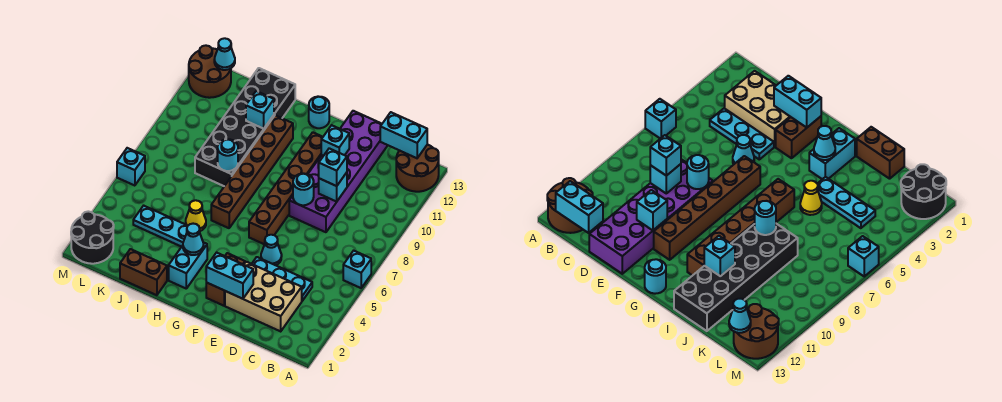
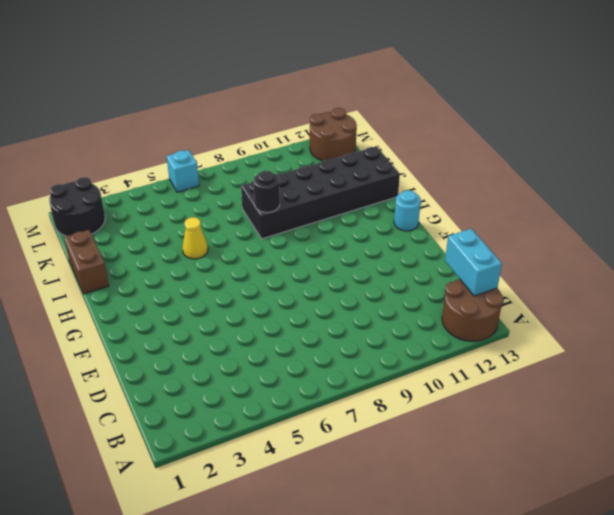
black round brick I8 level 2 -> cyan round brick I8 level 2
none -> cyan brick A6 level 1
none -> tan brick C2:E3 level 1
none -> cyan plate C4:E4 level 1

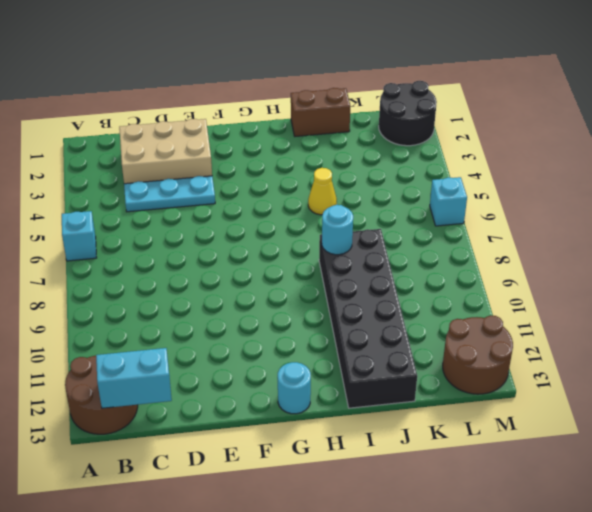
none -> purple brick D8:E13 level 1
none -> cyan cone E5 level 1
none -> brown brick F2:F3 level 1

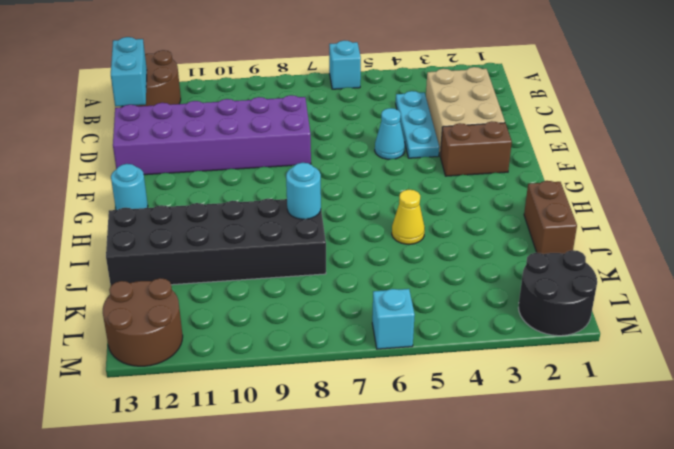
none -> brown brick F6:F11 level 1
none -> cyan brick H2:H3 level 1
none -> brown brick H6:H11 level 1

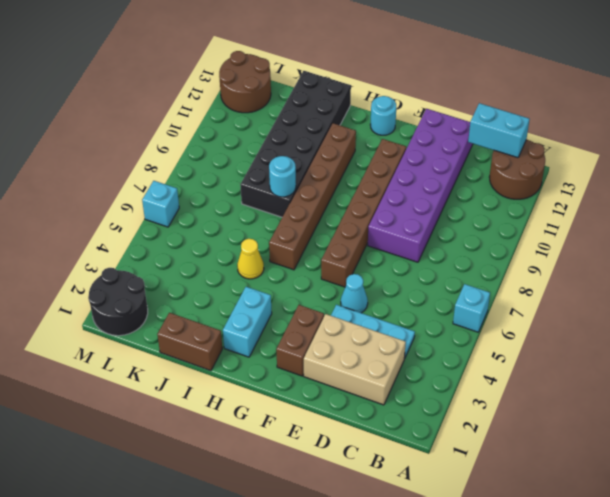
none -> cyan plate I4:K4 level 1
none -> cyan brick D9 level 2
none -> cyan brick E2:F2 level 2

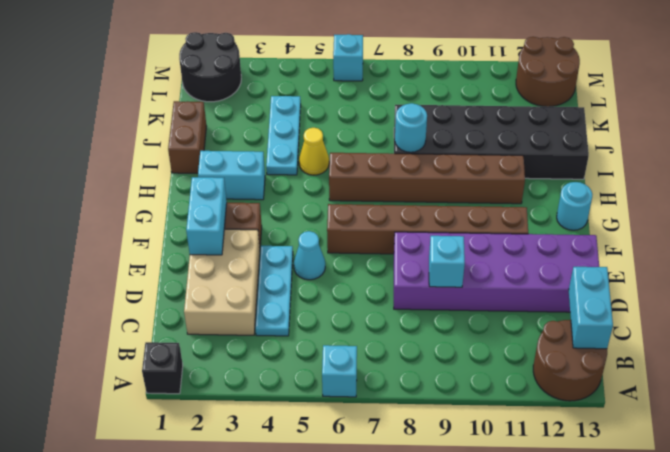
black brick A1 level 1 -> none
none -> cyan round brick E8 level 2
none -> cyan brick E11 level 2
none -> cyan cone H3 level 2

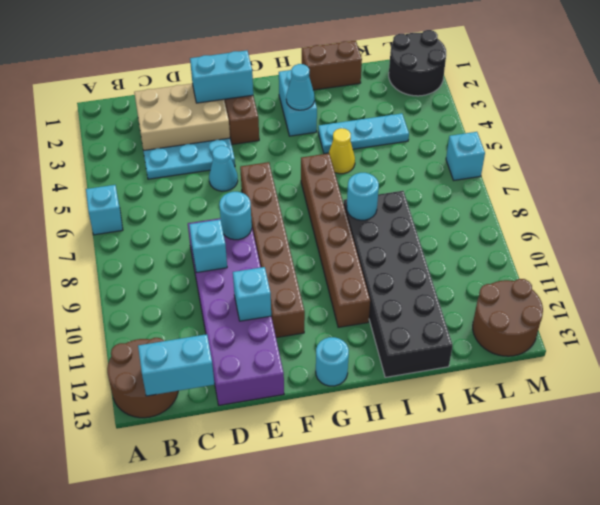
none -> cyan brick I11 level 2
none -> cyan cone L13 level 2
none -> cyan brick D9 level 3

